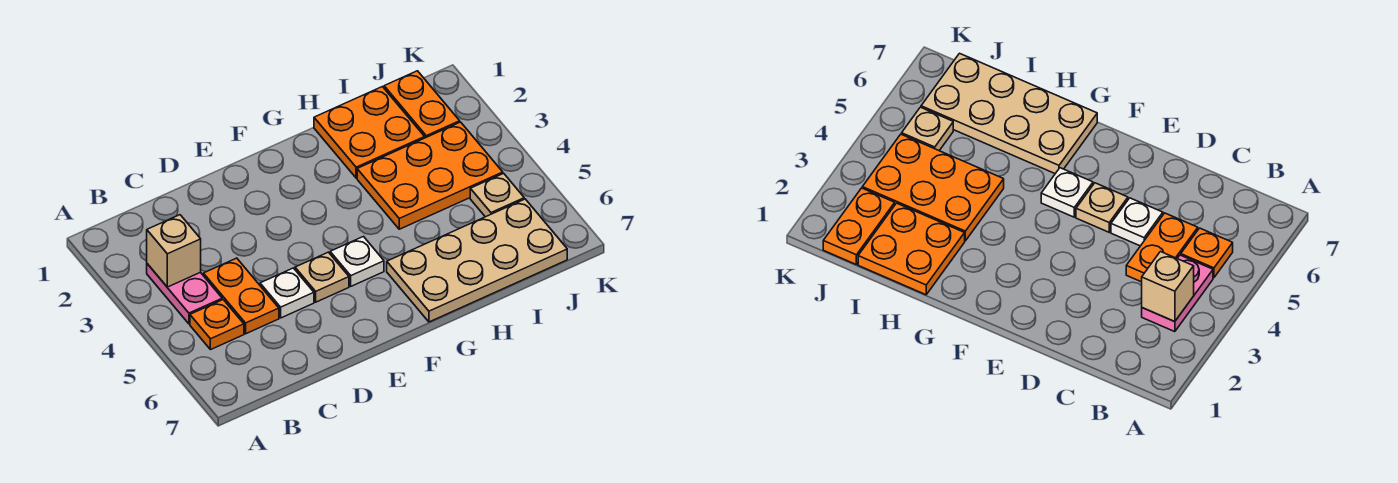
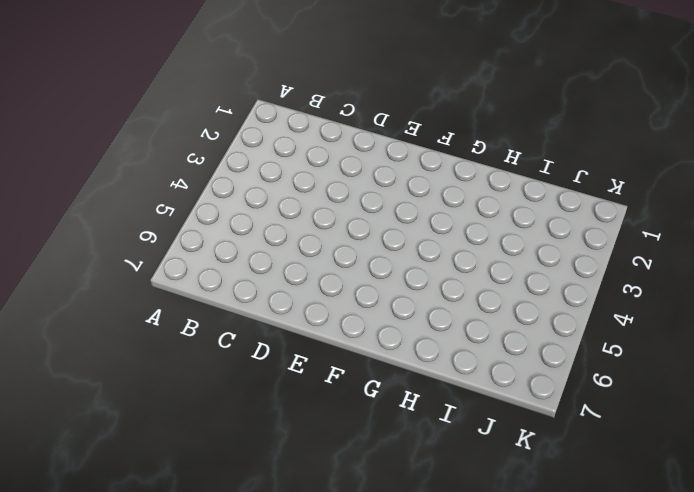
none -> pink plate B3:B4 level 1
none -> orange plate B5 level 1
none -> orange plate C4:C5 level 1

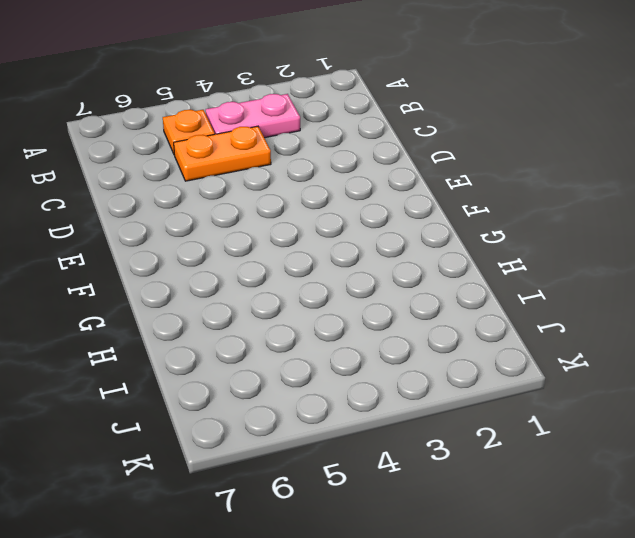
none -> white plate D5 level 1
none -> tan plate E5 level 1
none -> white plate F5 level 1

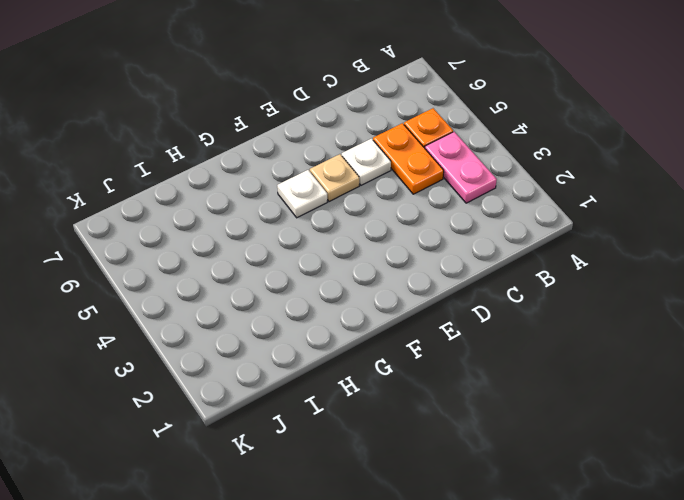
none -> tan plate G6:J7 level 1
none -> orange plate H1:I2 level 1
none -> orange plate H3:J4 level 1

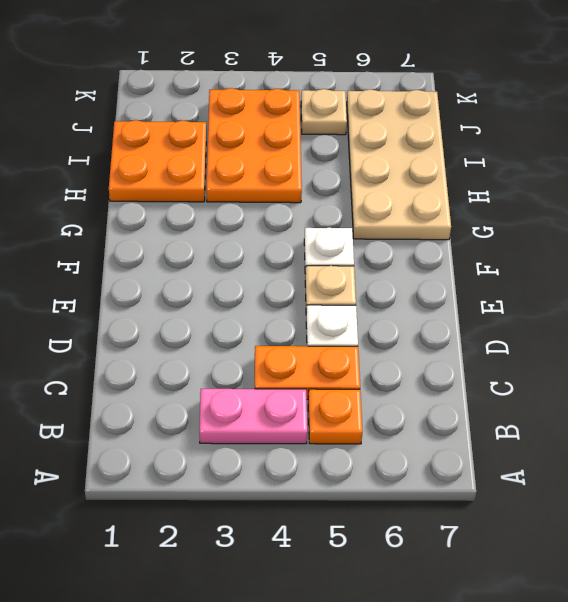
none -> orange plate J1:J2 level 1
none -> tan brick B3 level 2

